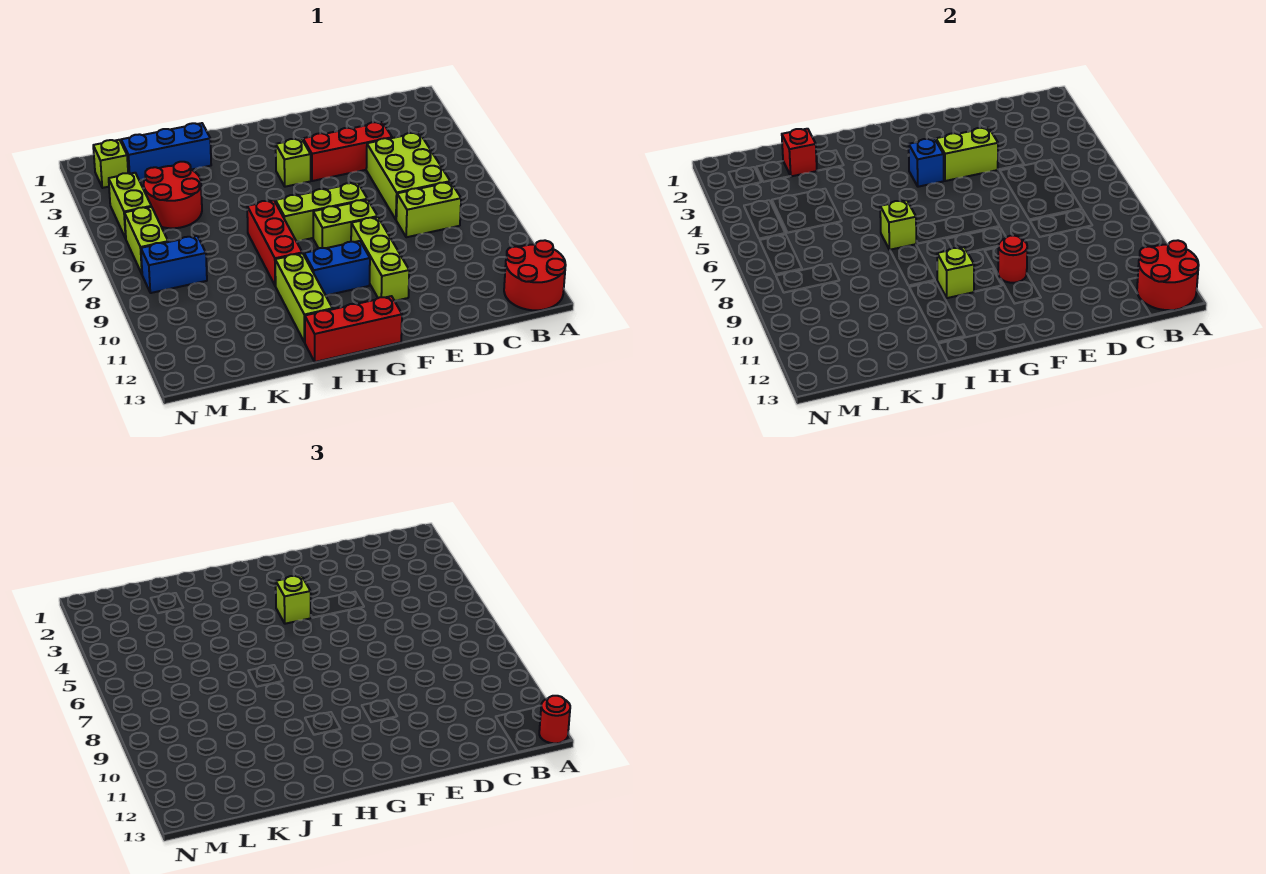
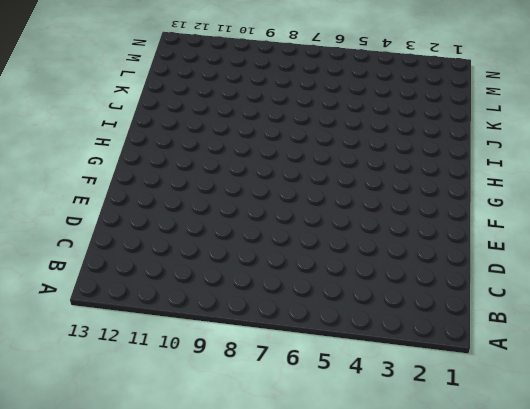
none -> red round brick A12:B13 level 1
none -> lime brick C5:D7 level 1
none -> lime brick C8:D8 level 1

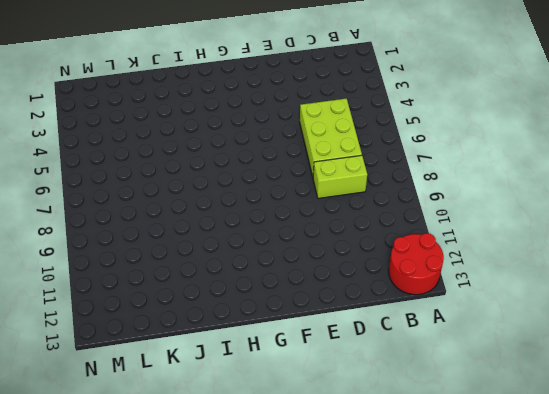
none -> red brick D4:F4 level 1
none -> lime brick F7:H7 level 1
none -> lime brick F8:G8 level 1

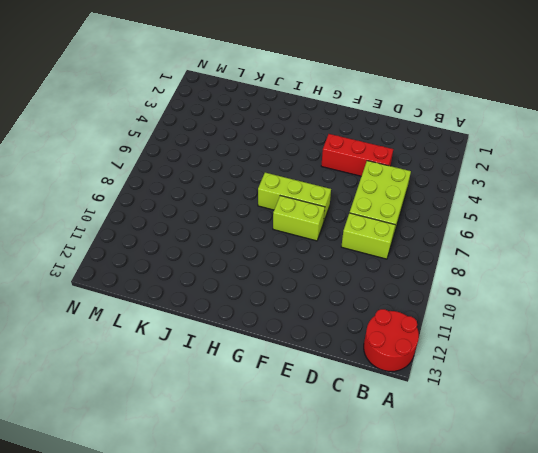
none -> lime brick F9:F11 level 1
none -> lime brick G4 level 1
none -> blue brick G10:H10 level 1

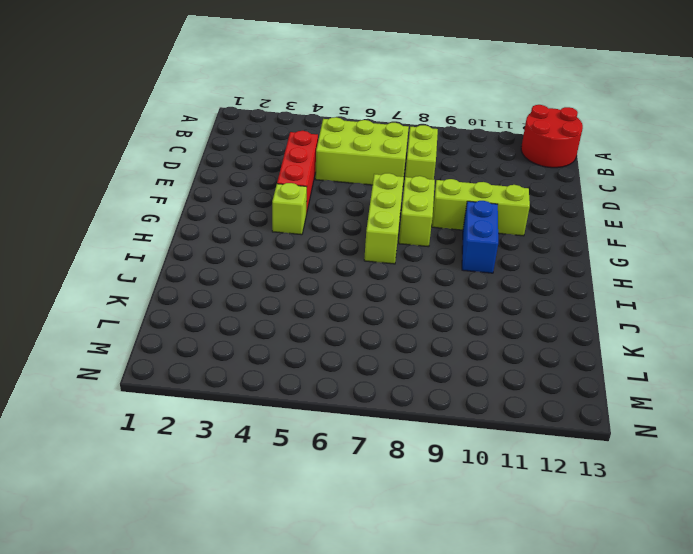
none -> red brick G13:I13 level 1
none -> red brick I7:I9 level 1
none -> lime brick I10:I12 level 1

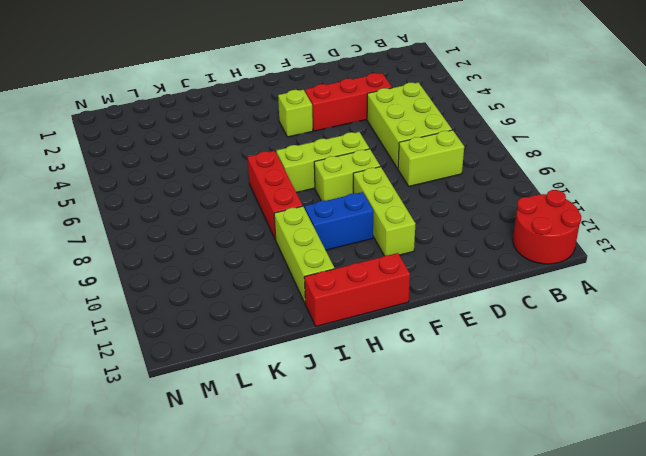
none -> blue brick J2:L2 level 1
none -> red round brick K4:L5 level 1
none -> blue brick L8:M8 level 1

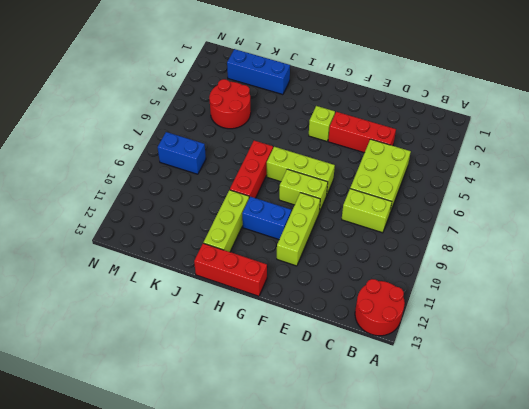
none -> lime brick M2 level 1
none -> lime brick M4:M5 level 1
none -> lime brick M6:M7 level 1

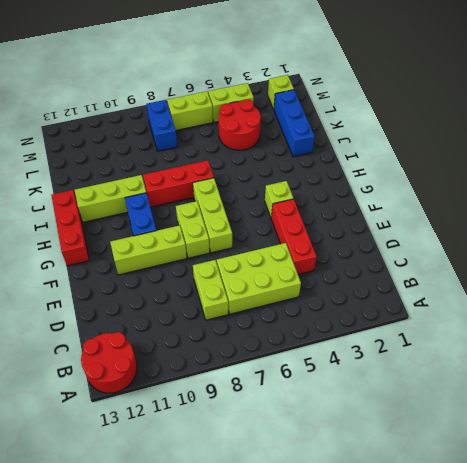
none -> red round brick A12:B13 level 2
none -> lime brick E4:F4 level 2
none -> red round brick F10 level 2

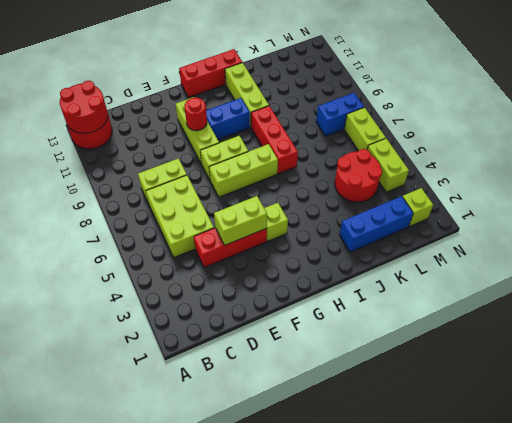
none -> blue brick G4 level 2
none -> lime brick H10 level 2
none -> lime brick I7 level 2

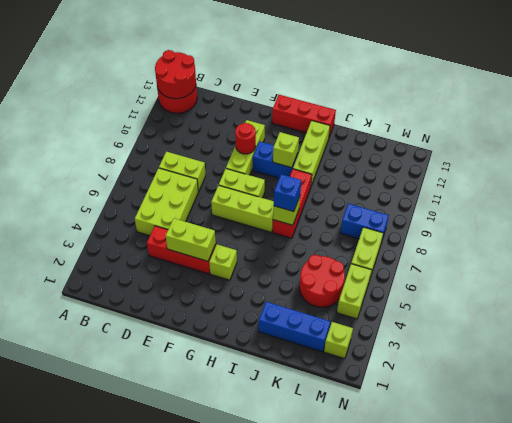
blue brick I7 level 3 -> blue brick G4 level 2
none -> red brick K2 level 2
none -> red round brick A13 level 3
none -> lime brick G4 level 3

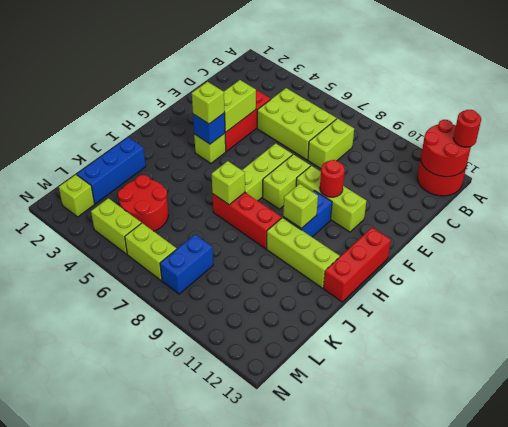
none -> red brick K2 level 2

